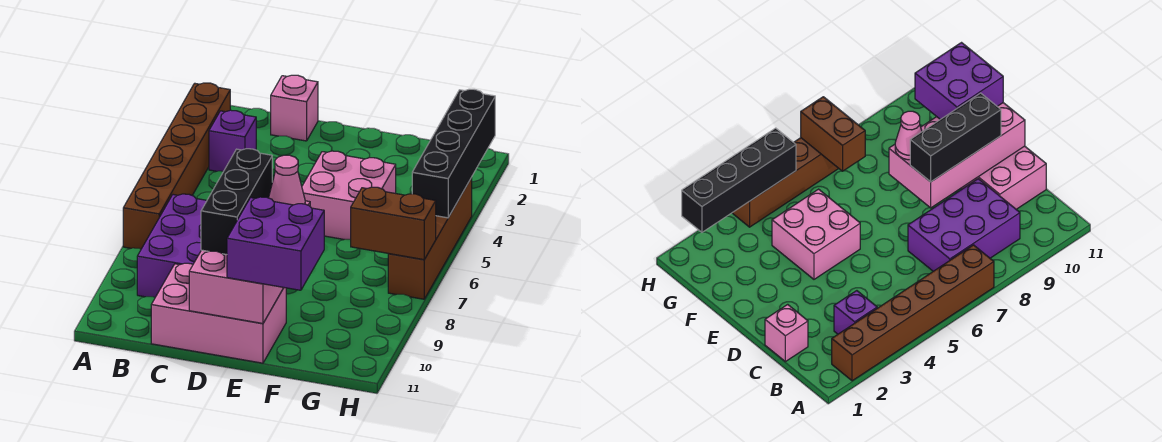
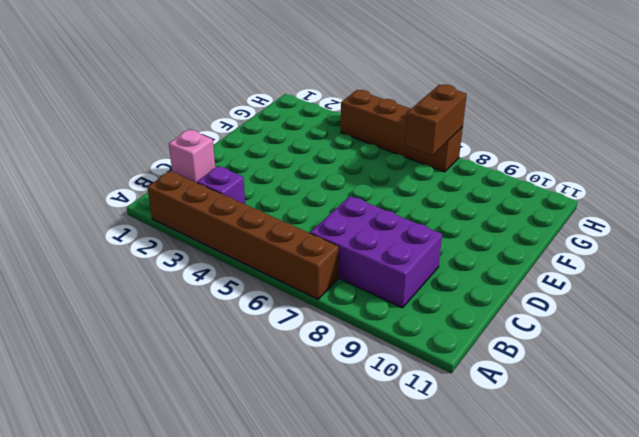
none -> pink brick C10:E11 level 1
none -> pink brick E4:F5 level 1
none -> pink brick D8:E11 level 2

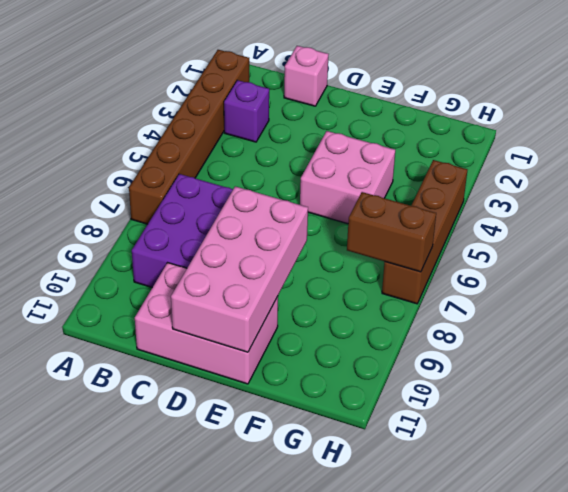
none -> black brick H2:H5 level 2
none -> black brick D8:D10 level 3
none -> pink cone E8 level 3

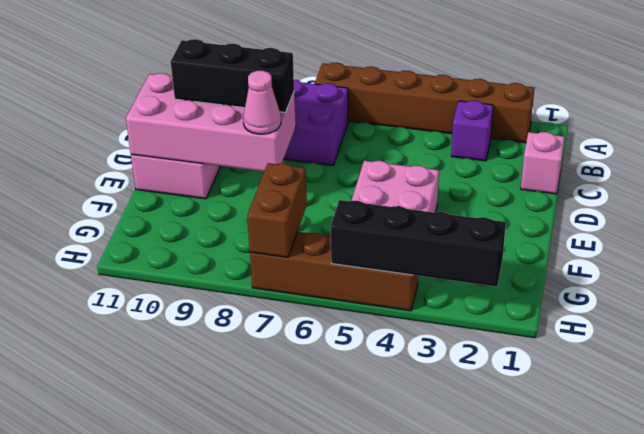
none -> purple brick E10:F11 level 3

